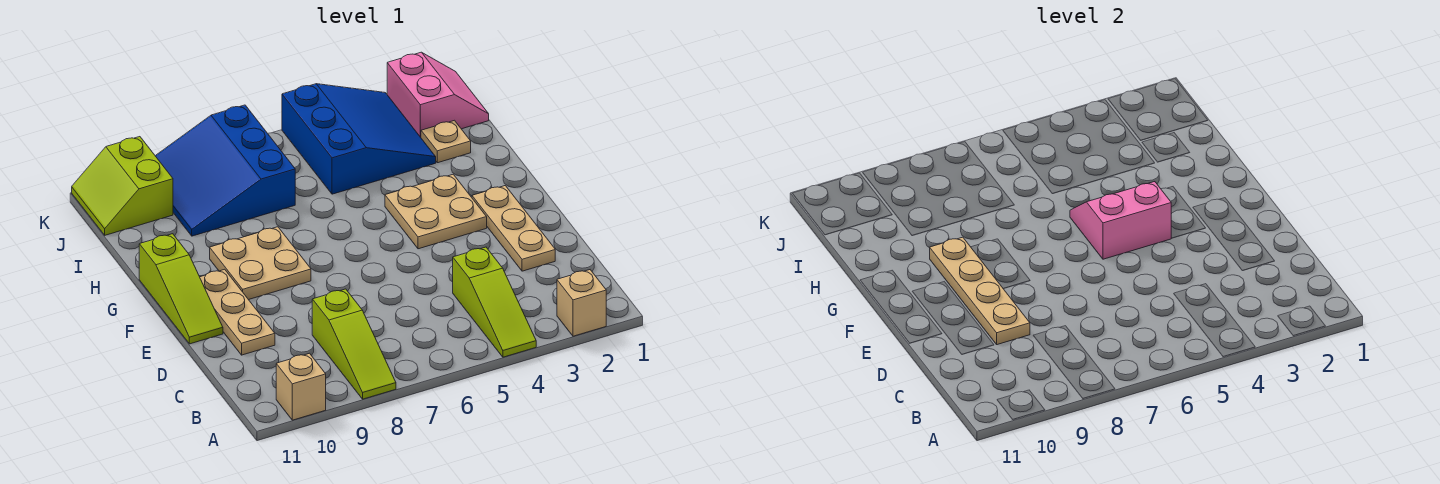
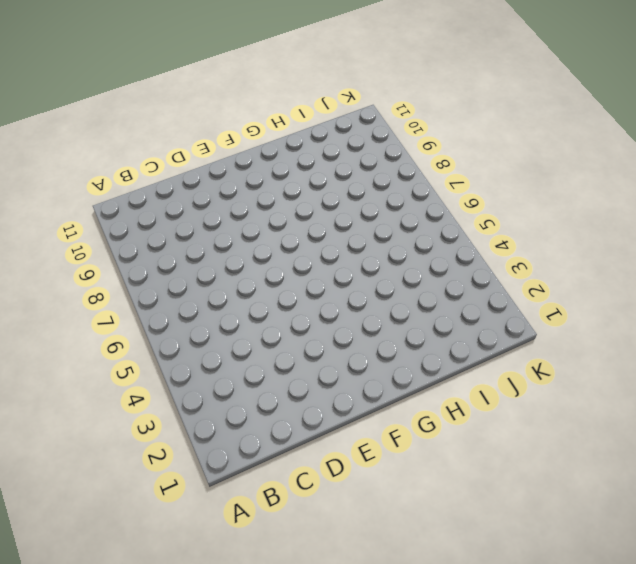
none -> tan brick A2 level 1
none -> lime slope A4:C4 level 1 top C
none -> lime slope A8:C8 level 1 top C

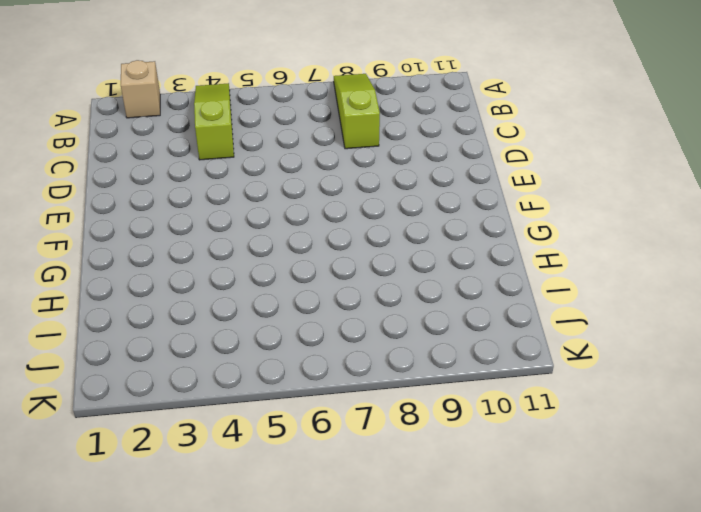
none -> tan brick A10 level 1
none -> tan plate D2:F2 level 1
none -> tan plate D10:F10 level 1

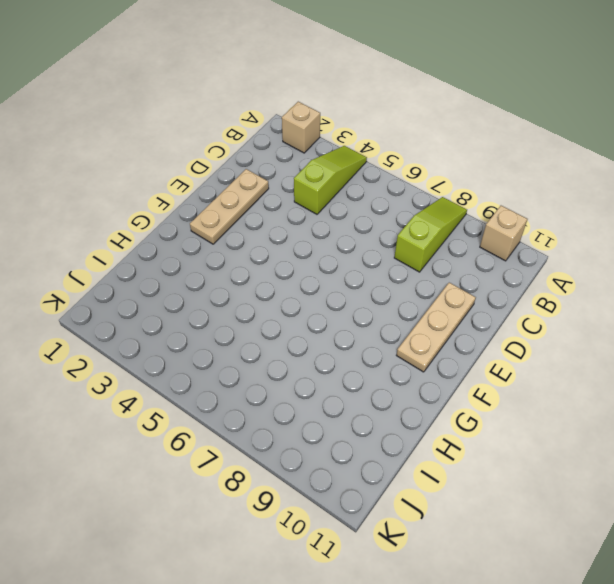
none -> lime slope E11:G11 level 1 top G
none -> tan plate F3:G4 level 1
none -> tan plate F8:G9 level 1

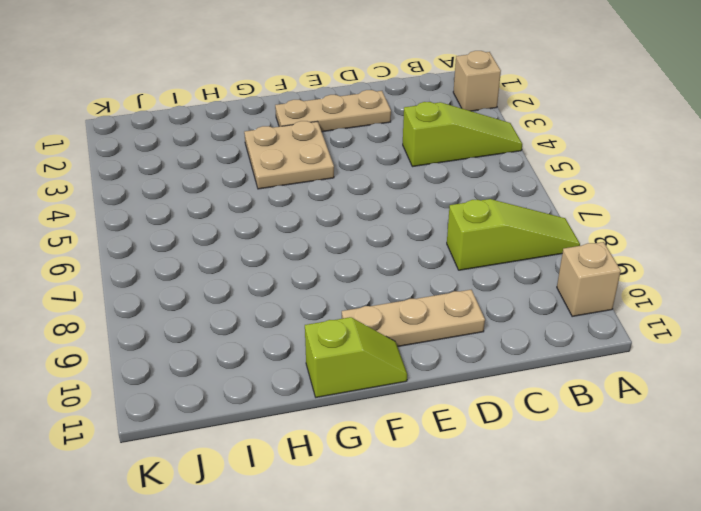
lime slope F11:G11 level 1 top G -> lime slope E11:G11 level 1 top G
none -> tan plate F8:G9 level 1
none -> tan plate I2 level 1
none -> blue slope I3:K5 level 1 top 5

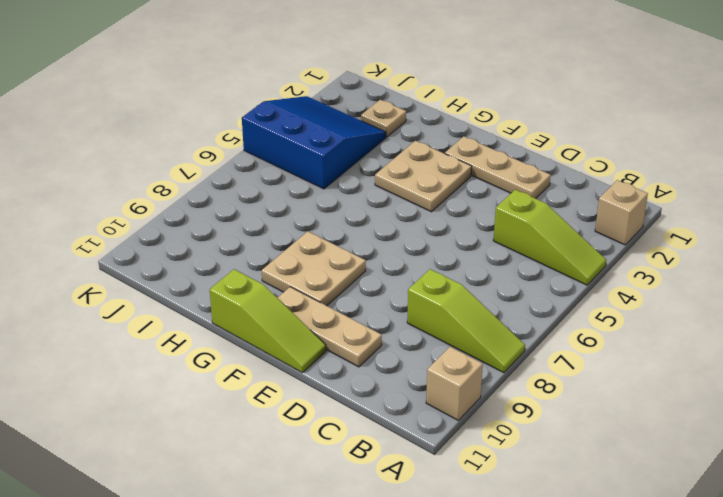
none -> blue slope I7:K9 level 1 top 7
none -> pink slope J1:K2 level 1 top 2
none -> lime slope J10:K11 level 1 top 10

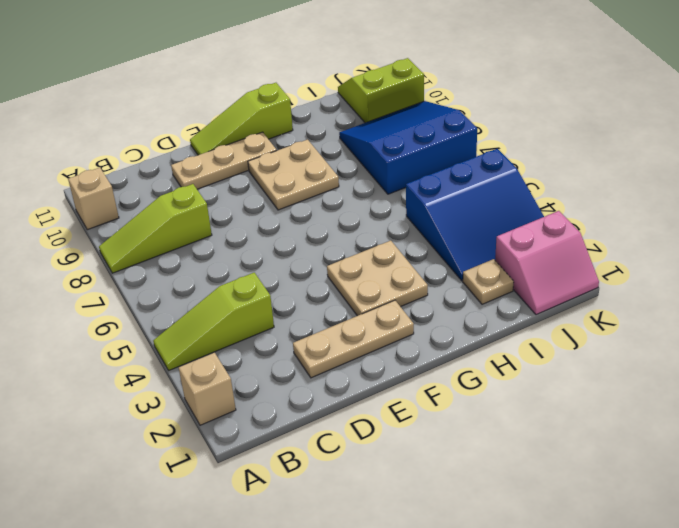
none -> tan plate D9:G9 level 2
none -> pink slope F4:G5 level 2 top F

